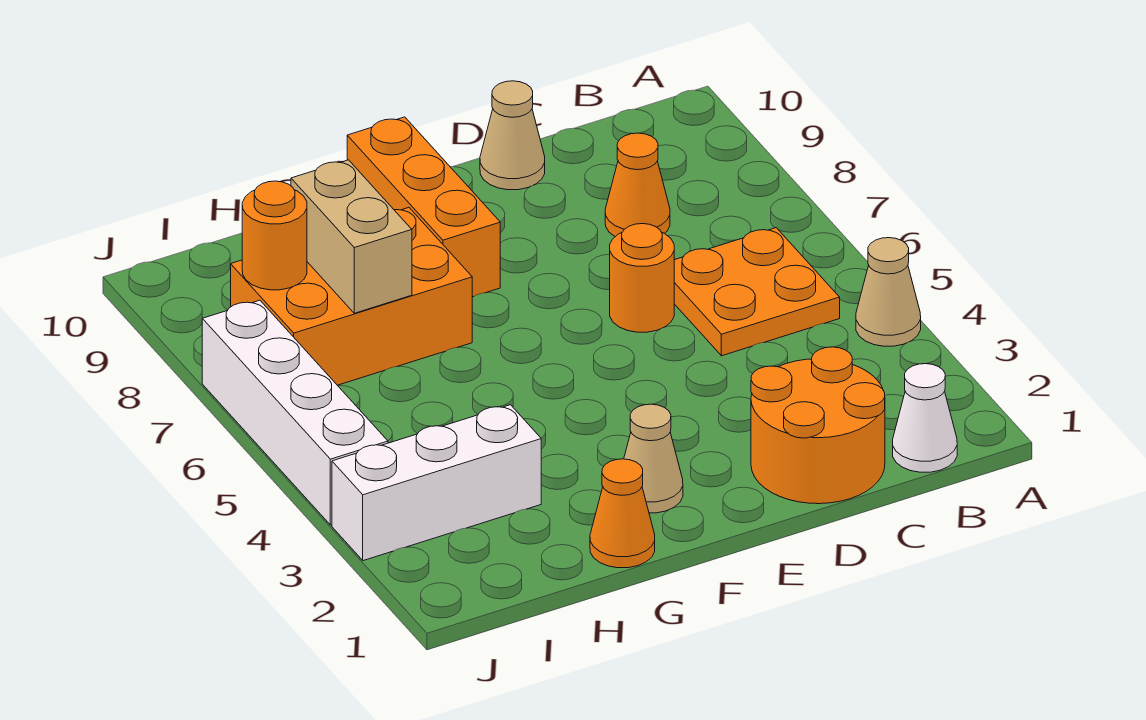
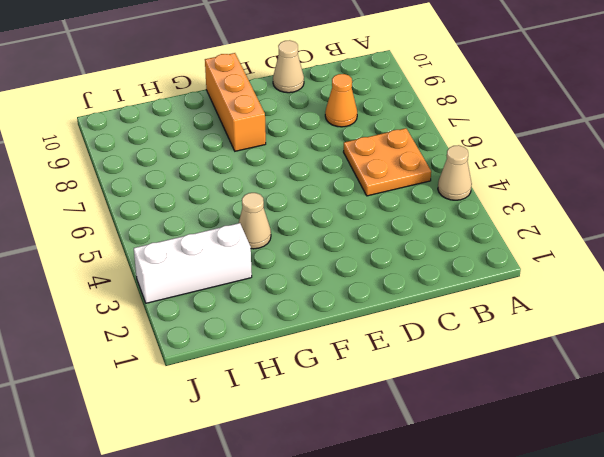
tan cone G4 level 1 -> tan cone F2 level 1
none -> white cone B1 level 1
none -> orange round brick C1:D2 level 1
none -> orange round brick D6 level 1

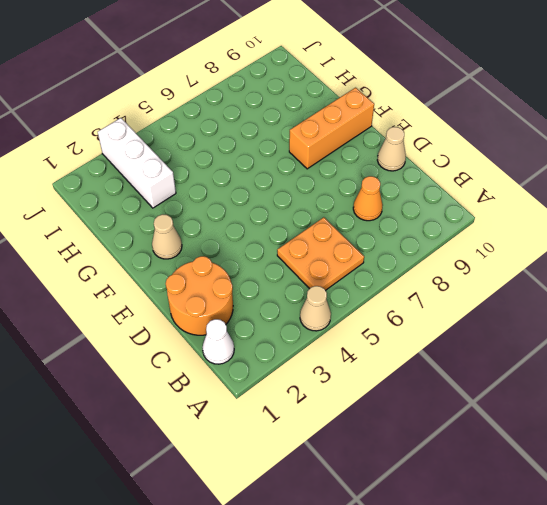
none -> orange round brick D6 level 1
none -> orange cone G1 level 1
none -> orange brick G7:I8 level 1

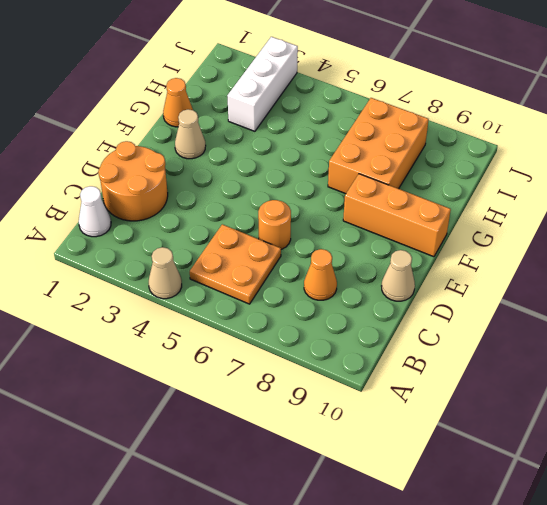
none -> white brick J4:J7 level 1
none -> tan brick H7:H8 level 2
none -> orange round brick I8 level 2

